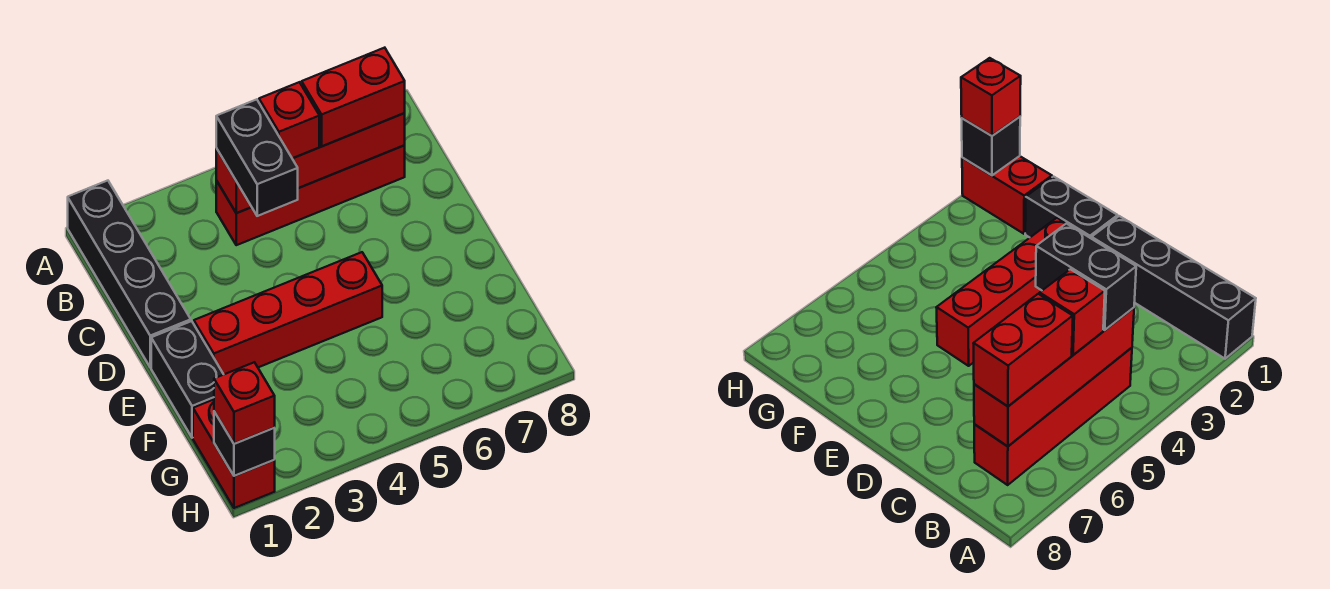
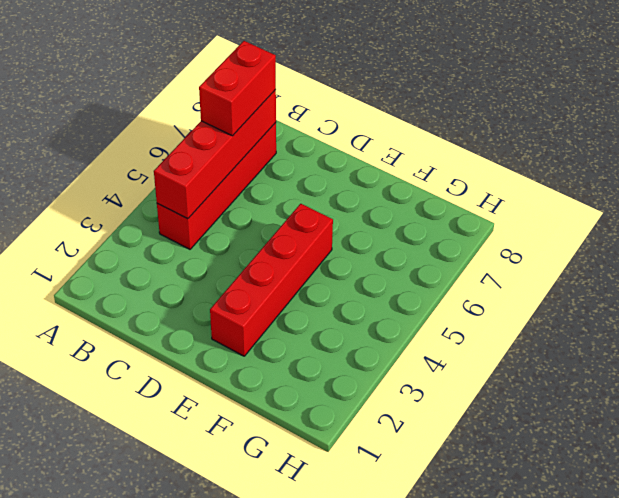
none -> black brick A1:D1 level 1
none -> black brick E1:F1 level 1

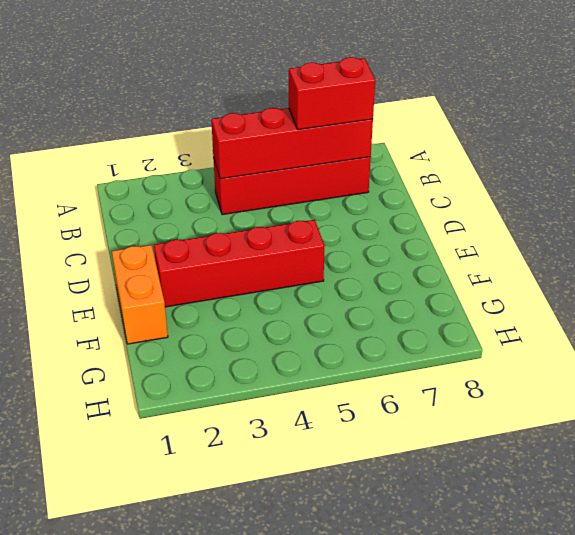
orange brick E1:F1 level 1 -> black brick E1:F1 level 1
none -> black brick A1:D1 level 1
none -> red brick G1:H1 level 1

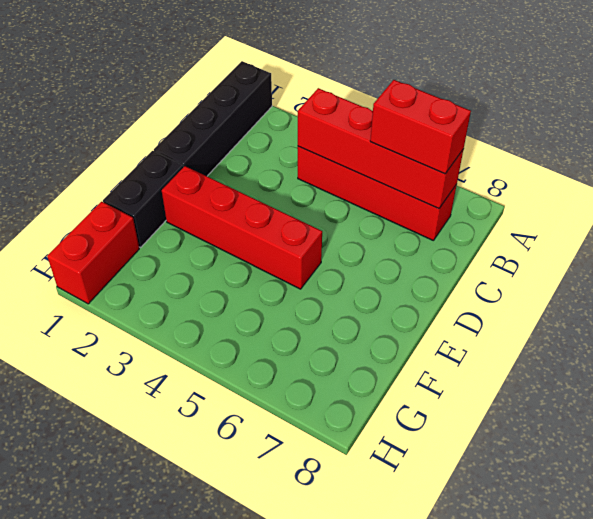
none -> black brick H1 level 2
none -> black brick B4:C4 level 3

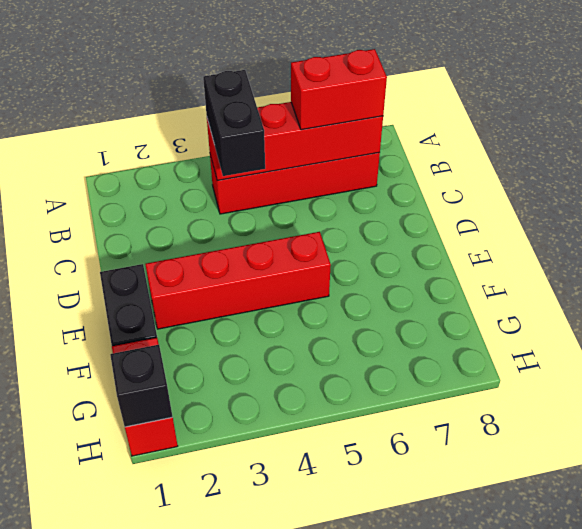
none -> black brick A1:D1 level 1
none -> red brick B5 level 3

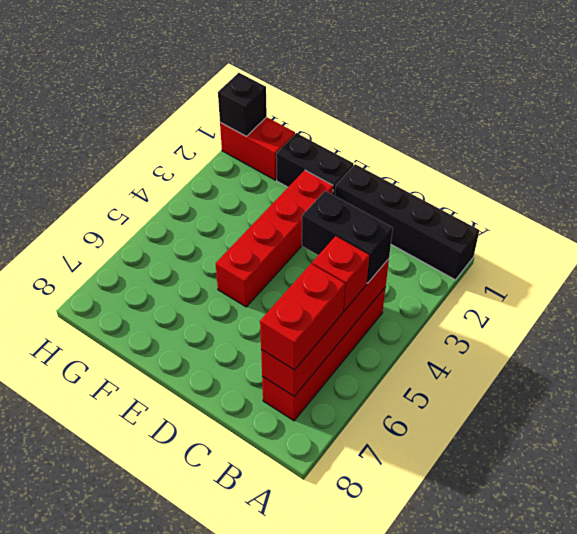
none -> red brick H1 level 3

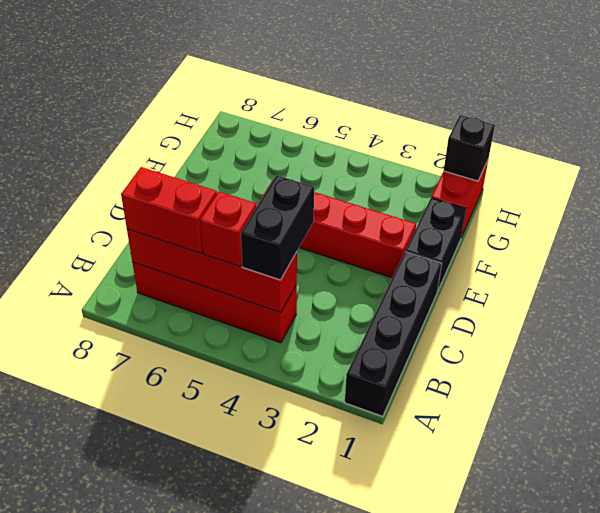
none -> red brick H1 level 3

